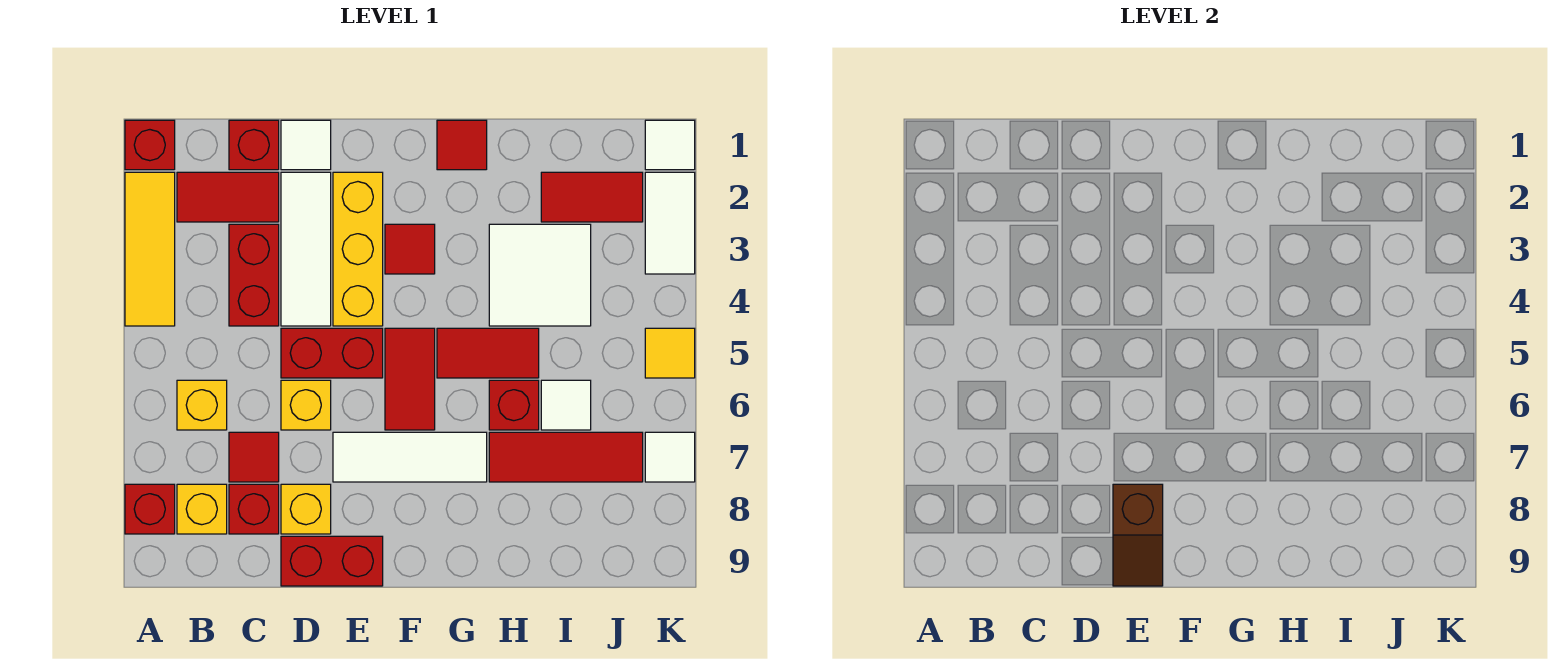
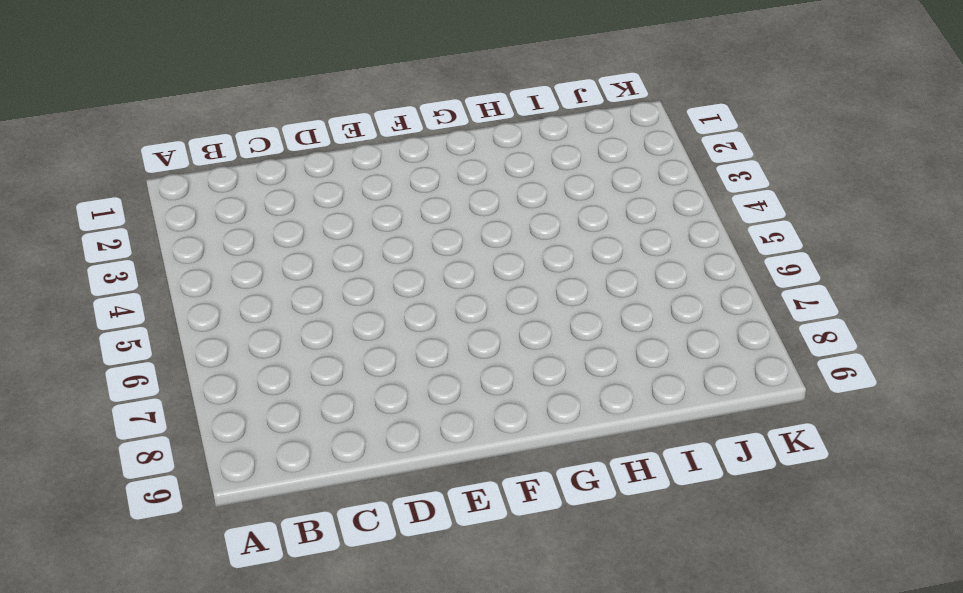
none -> red brick A1 level 1
none -> yellow tile A2:A4 level 1
none -> red brick A8 level 1
none -> red tile B2:C2 level 1

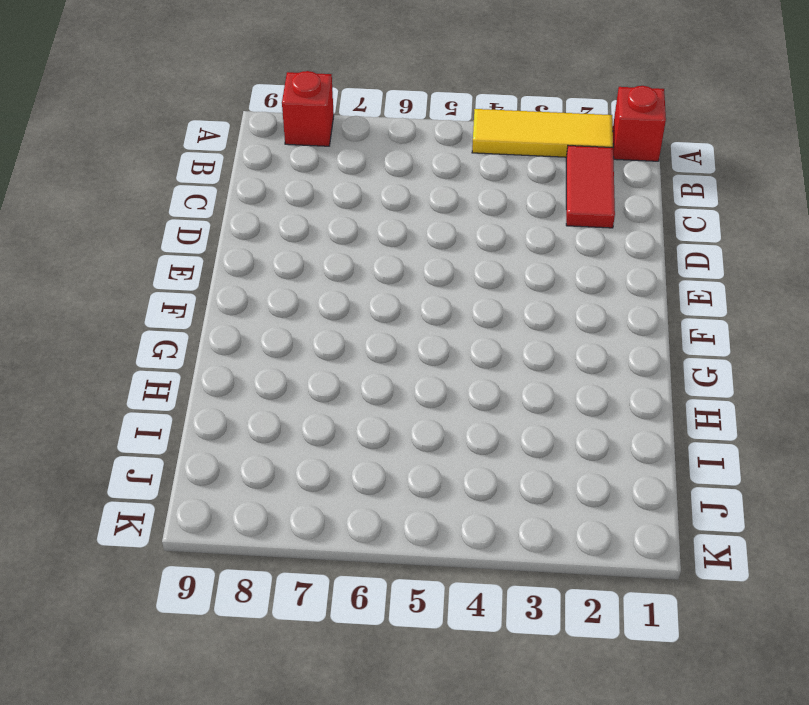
none -> yellow brick B6 level 1
none -> yellow brick B8 level 1
none -> red brick C1 level 1
none -> red brick C3:C4 level 1

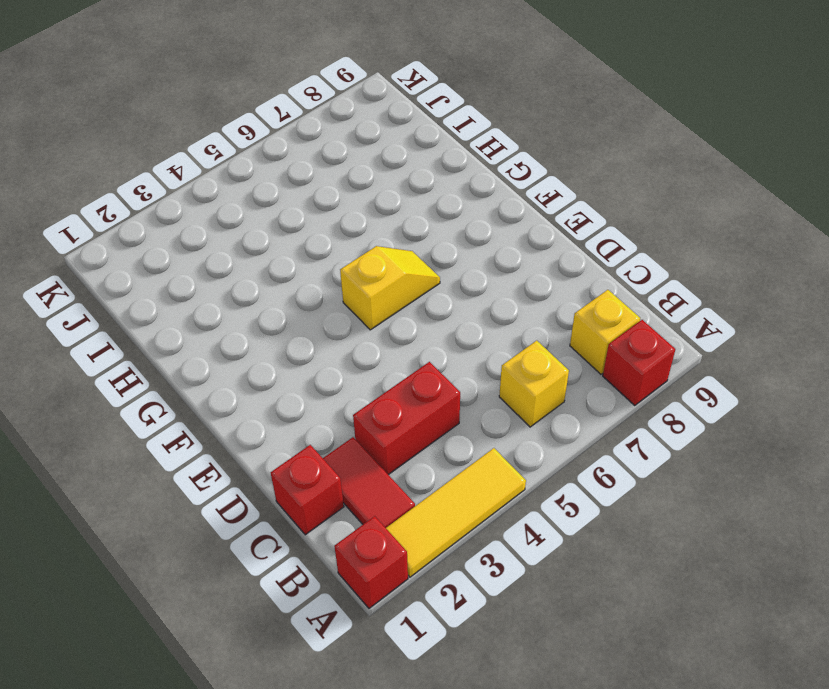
yellow slope F5:F6 level 1 top 5 -> red tile F5:F6 level 1
none -> red tile C7 level 1
none -> red brick C8 level 1
none -> white tile D1 level 1
none -> white tile D2:D4 level 1

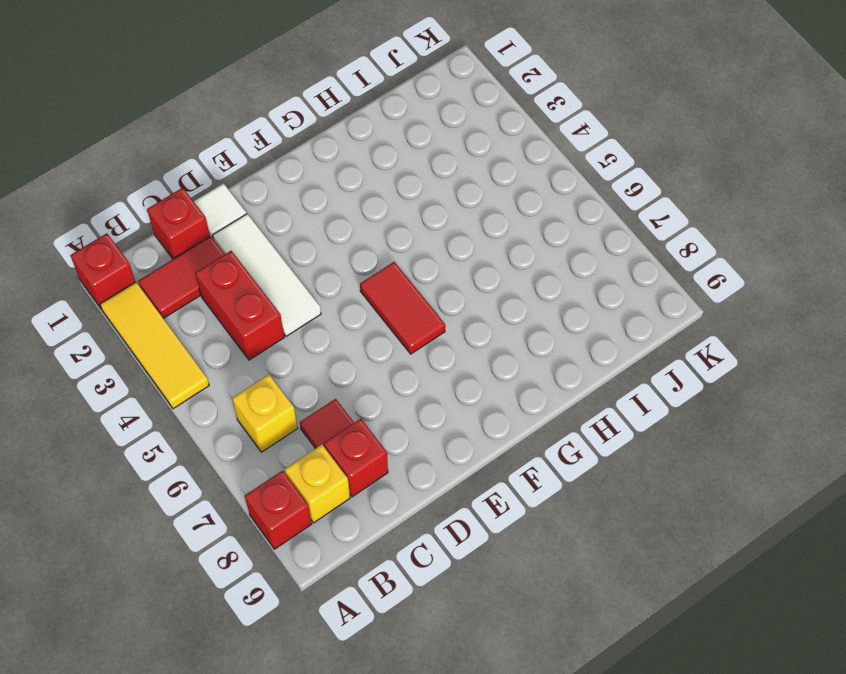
none -> red brick D5:E5 level 1
none -> yellow brick D6 level 1
none -> yellow brick D8 level 1
none -> red brick D9:E9 level 1

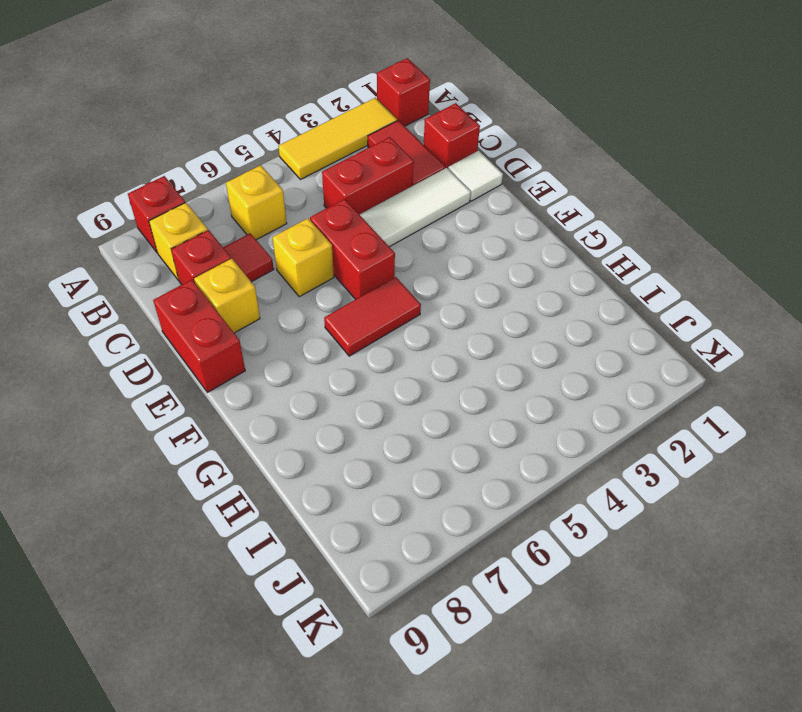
none -> yellow brick E2:E4 level 1
none -> white tile E7:G7 level 1
none -> red tile F3 level 1
none -> red tile G1 level 1

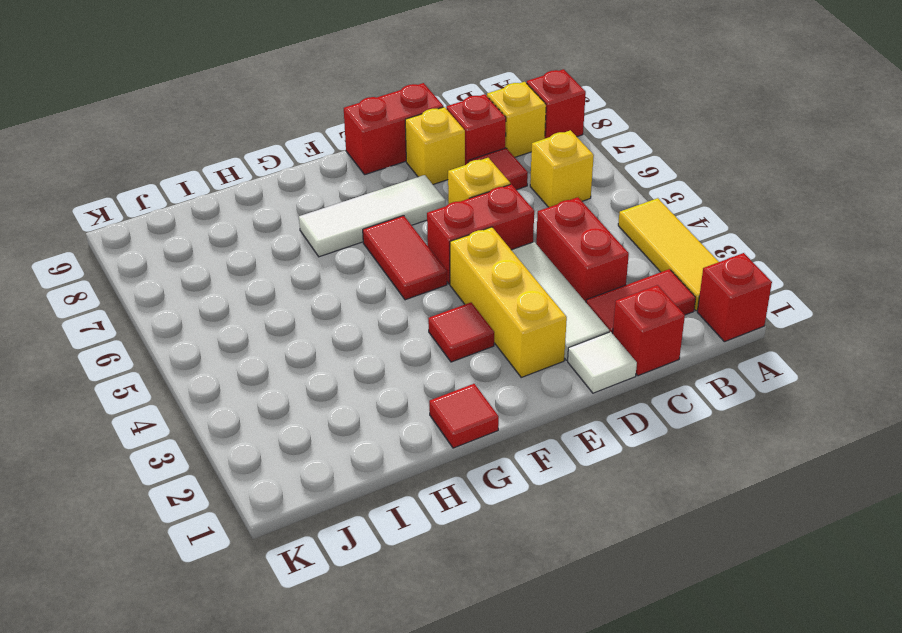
none -> red tile G5:H5 level 1
none -> white tile H3:I4 level 1
none -> red brick H6 level 1
none -> red tile H7:J7 level 1

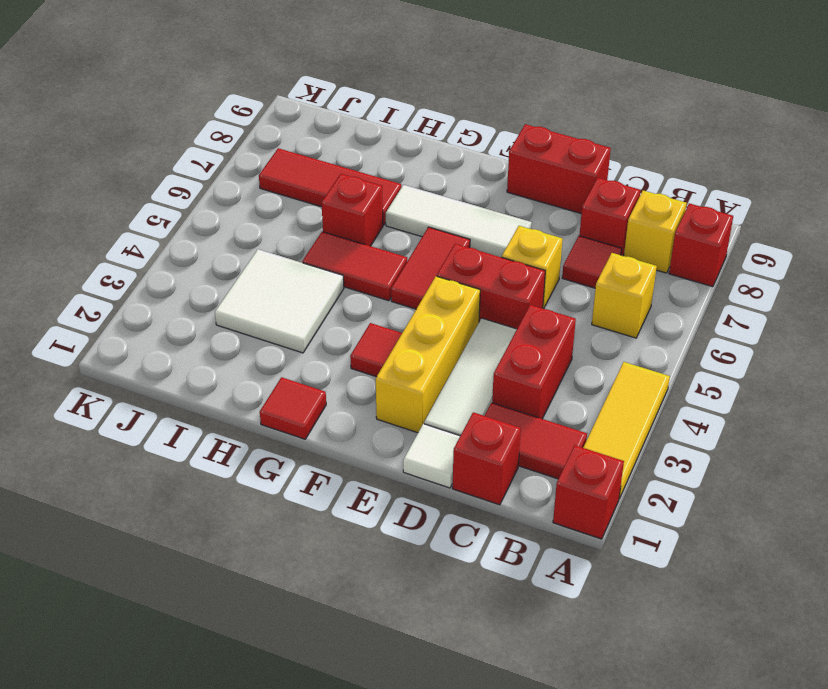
none -> yellow brick D8 level 1
none -> red tile I2:J2 level 1
none -> white tile I6 level 1
none -> white tile K1 level 1

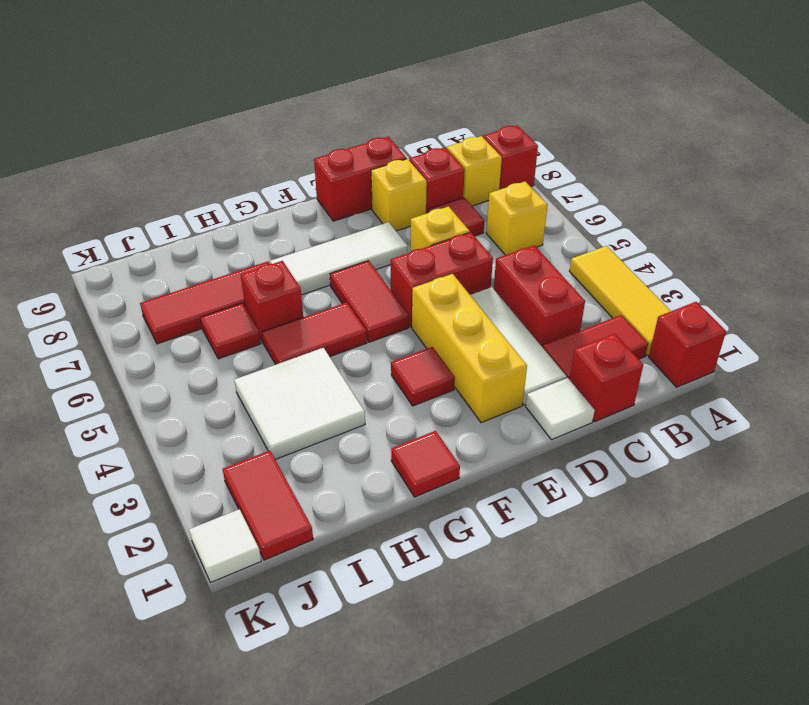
red tile I6 level 1 -> white tile I6 level 1
red tile J1:J2 level 1 -> red tile I2:J2 level 1
none -> white tile K2:K3 level 1
none -> yellow tile K5 level 1
none -> white tile K7 level 1
none -> brown slope E8:E9 level 2 top 8

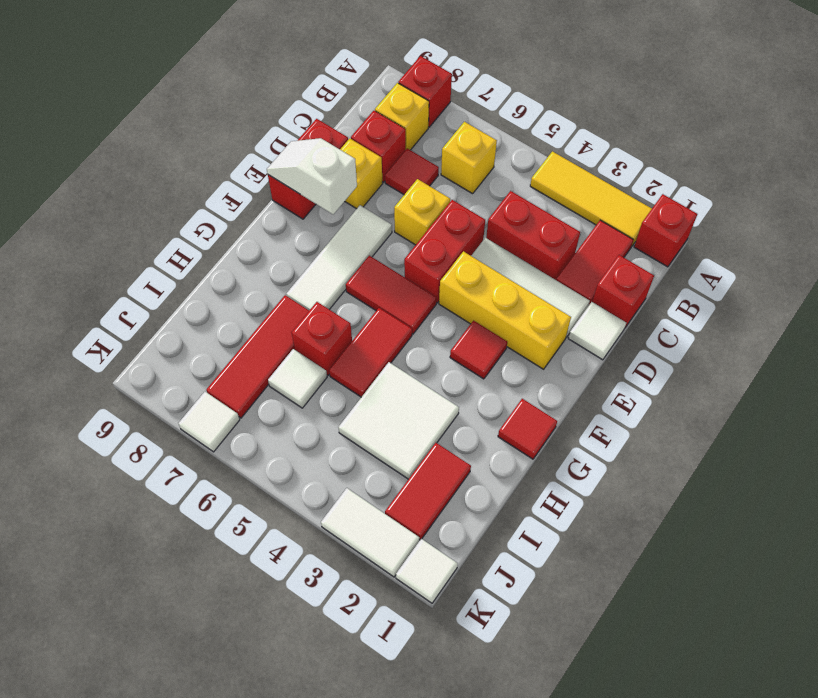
white slope E8:E9 level 2 top 8 -> brown slope E8:E9 level 2 top 8
none -> yellow tile K5 level 1

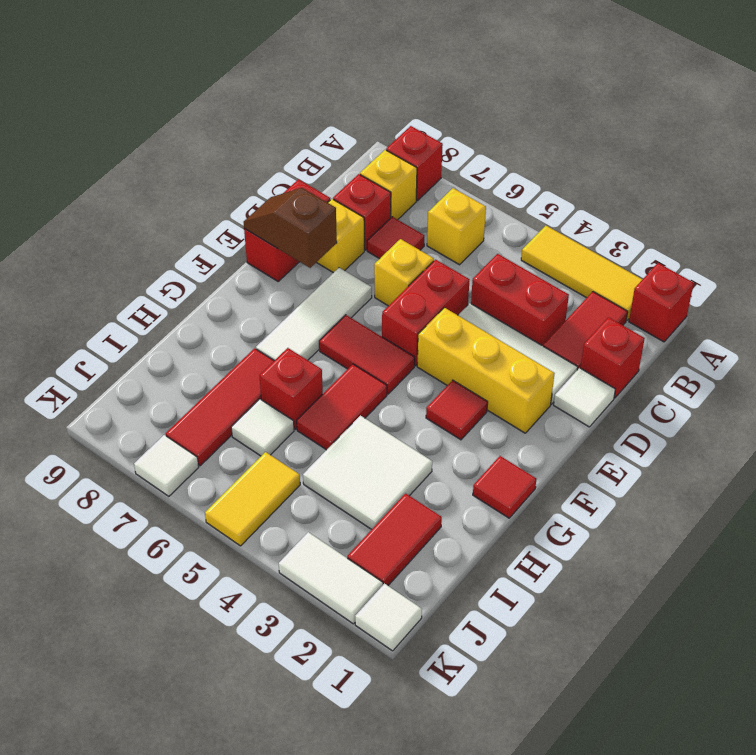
yellow tile J5:K5 level 1 -> yellow tile K5 level 1

